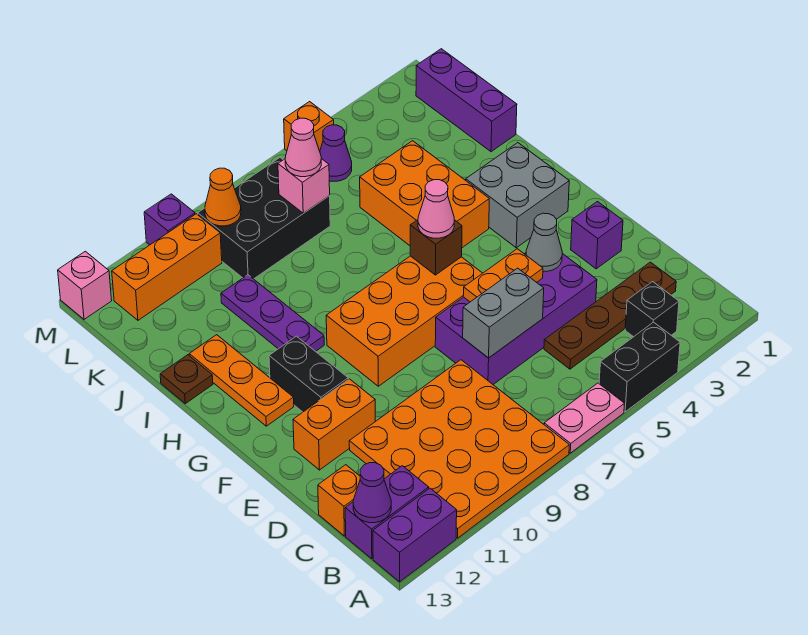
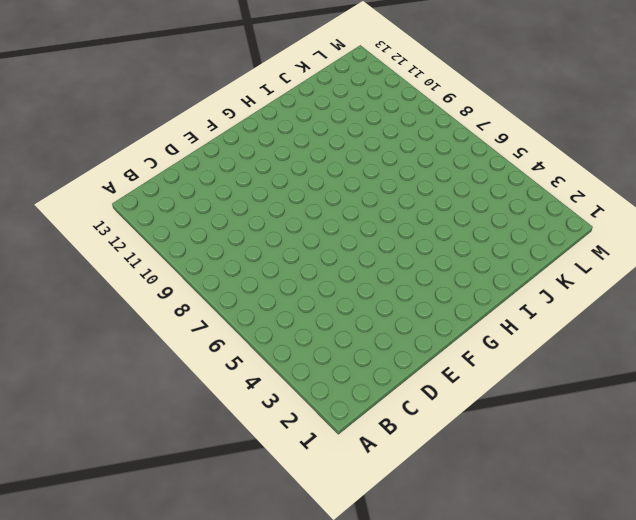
none -> black brick A4:A5 level 1
none -> pink plate A6:A7 level 1
none -> orange plate A8:D11 level 1
none -> purple brick A12:A13 level 1

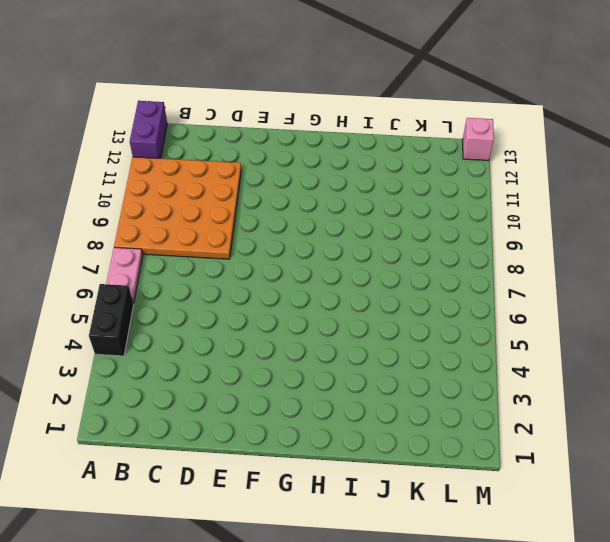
none -> black brick B3 level 1
none -> purple brick B12:B13 level 1
none -> brown plate C2:C5 level 1
none -> orange brick C13 level 1

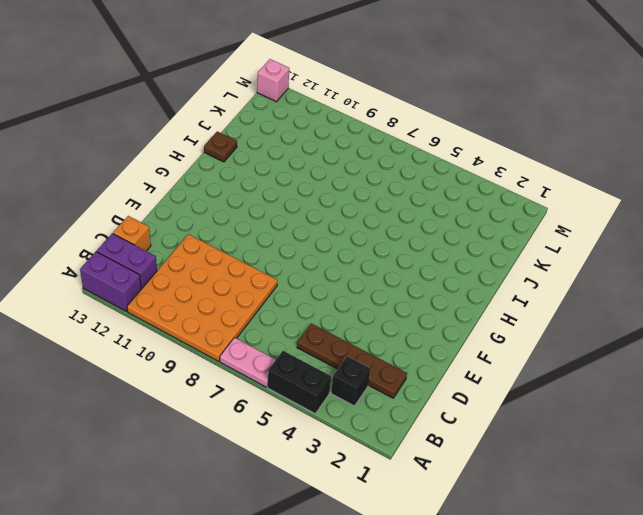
none -> purple brick D4:E7 level 1
none -> purple brick E2 level 1
none -> orange brick E11:E12 level 1
none -> orange brick F6:G9 level 1

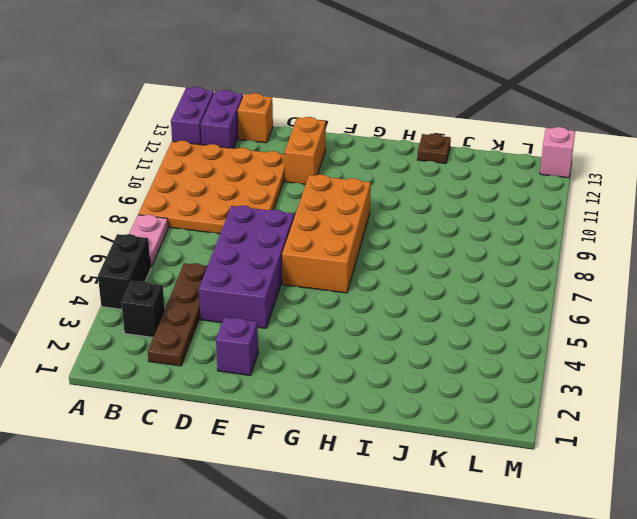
none -> black brick F11:G11 level 1
none -> grey brick G2:H3 level 1
none -> orange plate G12:I12 level 1
none -> orange brick H4:J5 level 1

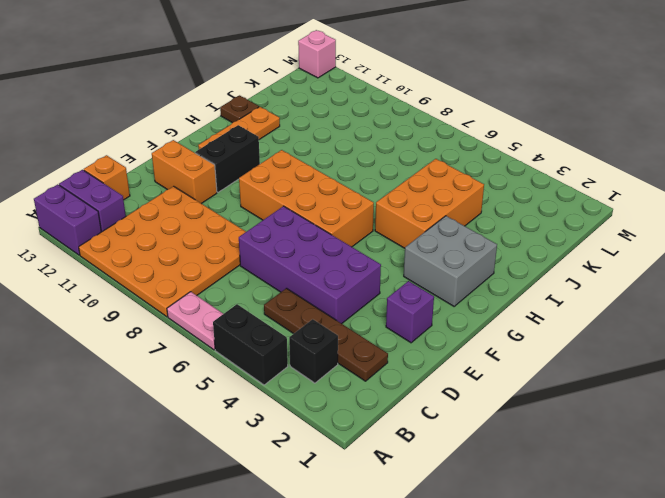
none -> purple plate H10:J10 level 1
none -> purple brick J1:L1 level 1
none -> black brick K7:L9 level 1
none -> purple cone L5 level 1

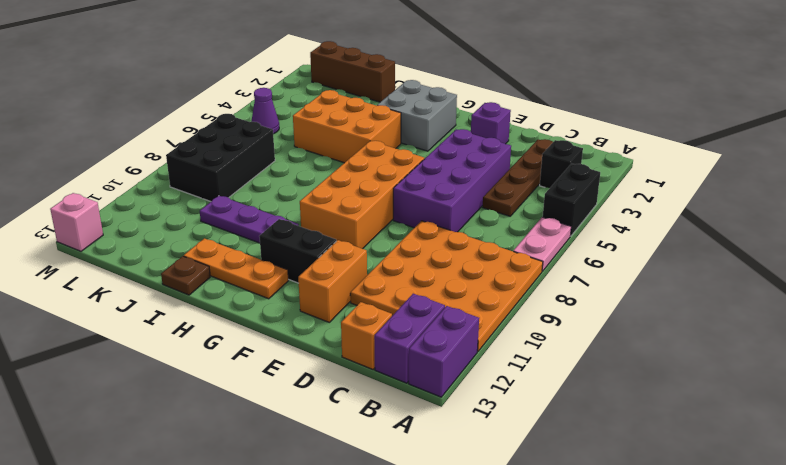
brown brick J1:L1 level 1 -> purple brick J1:L1 level 1
none -> orange brick L10:L12 level 1
none -> orange brick M5 level 1
none -> purple brick M10 level 1
none -> purple cone B13 level 2

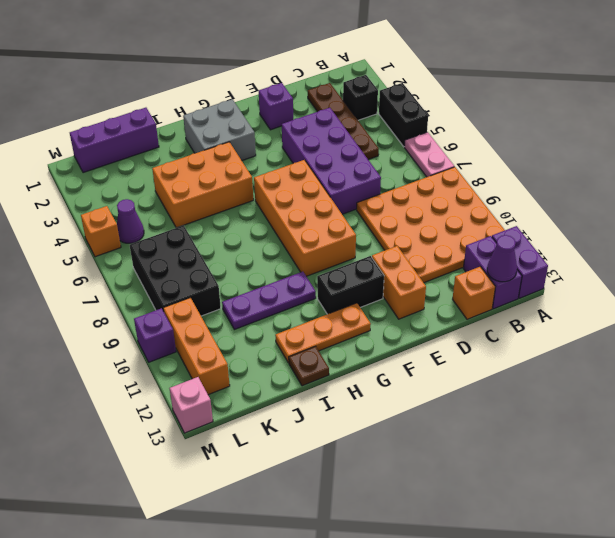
none -> grey brick D6:D7 level 2
none -> grey cone E4 level 2
none -> orange plate E5:E6 level 2
none -> brown brick G6 level 2

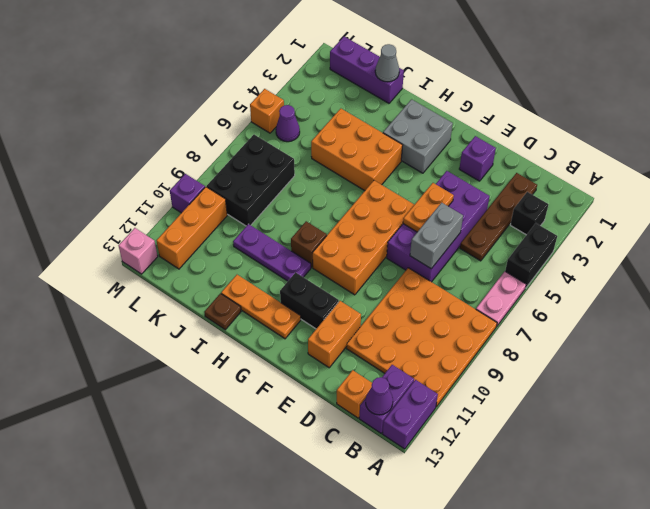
brown brick H9 level 1 -> brown brick G6 level 2
grey cone J1 level 2 -> grey cone E4 level 2
none -> pink brick K7 level 2
none -> orange cone L9 level 2
none -> pink cone G6 level 3
none -> pink cone K7 level 3

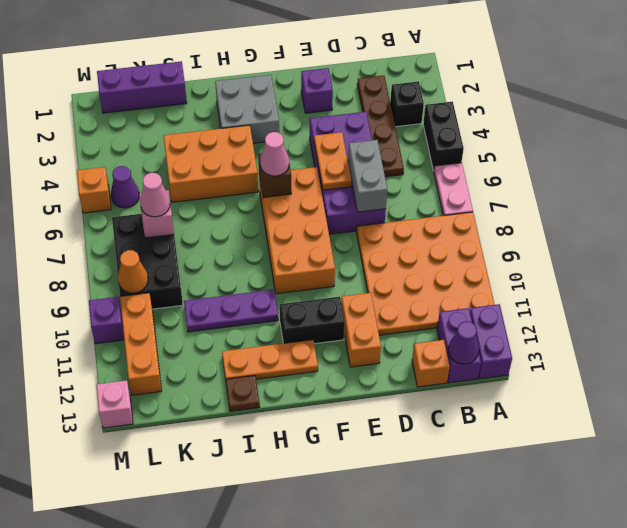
none -> grey cone E4 level 2

